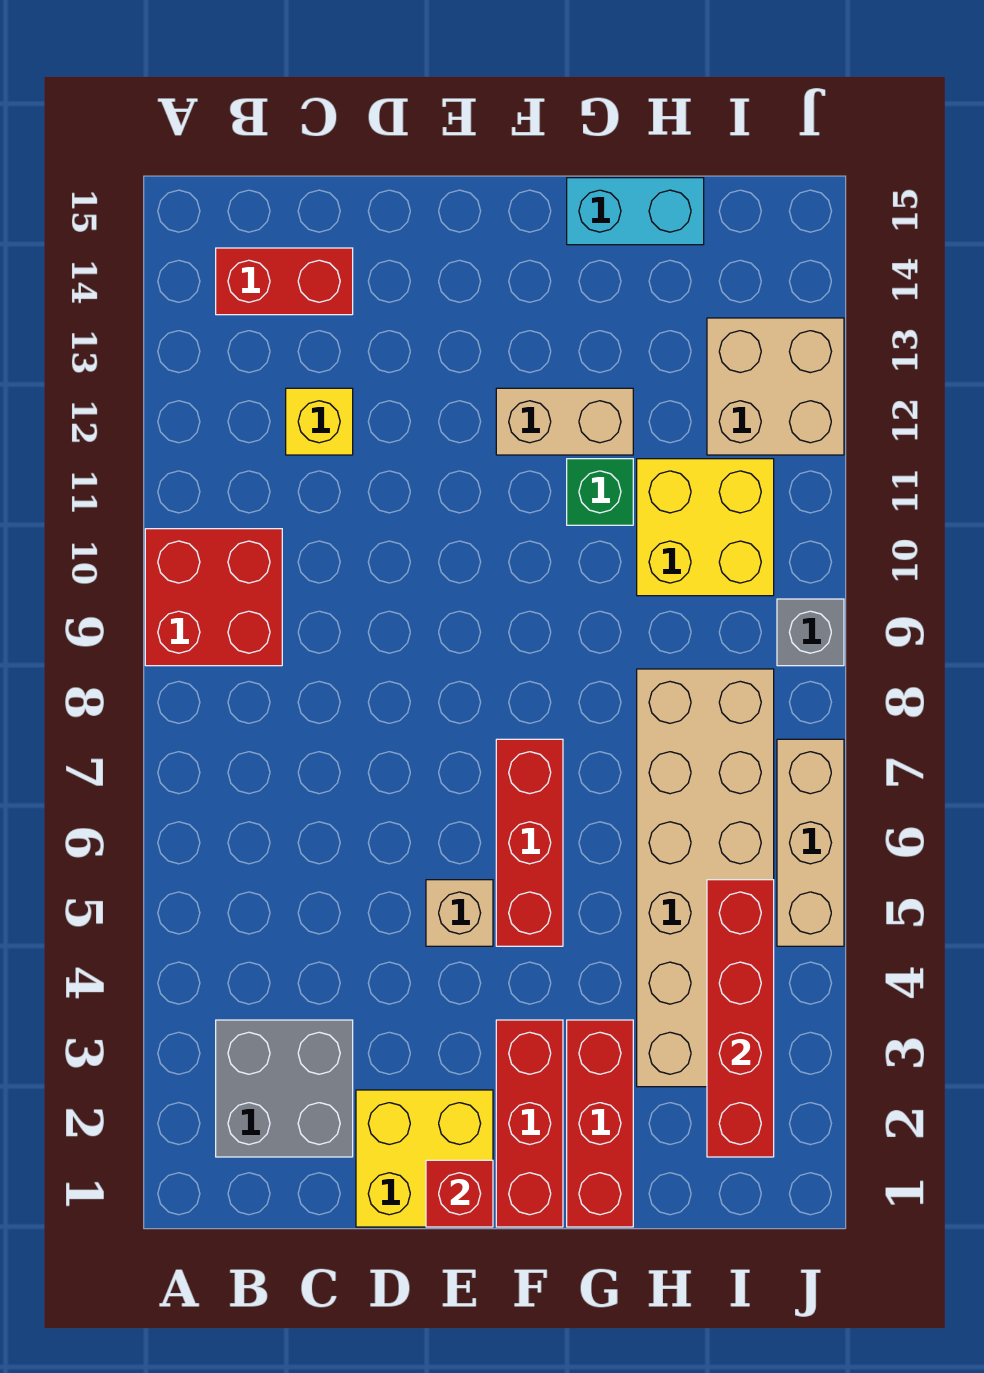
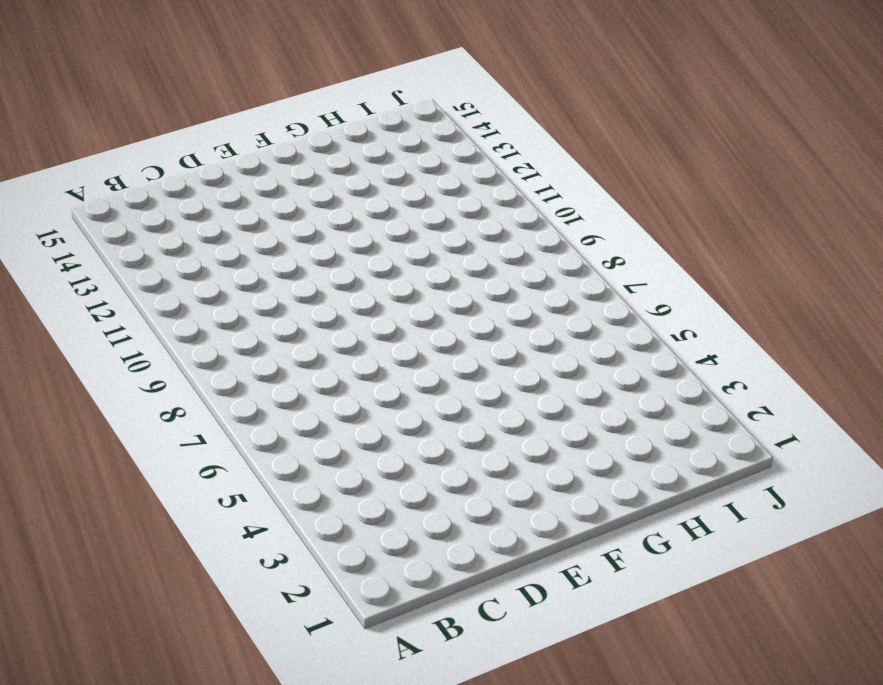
none -> red brick A9:B10 level 1
none -> grey brick B2:C3 level 1
none -> red brick B14:C14 level 1

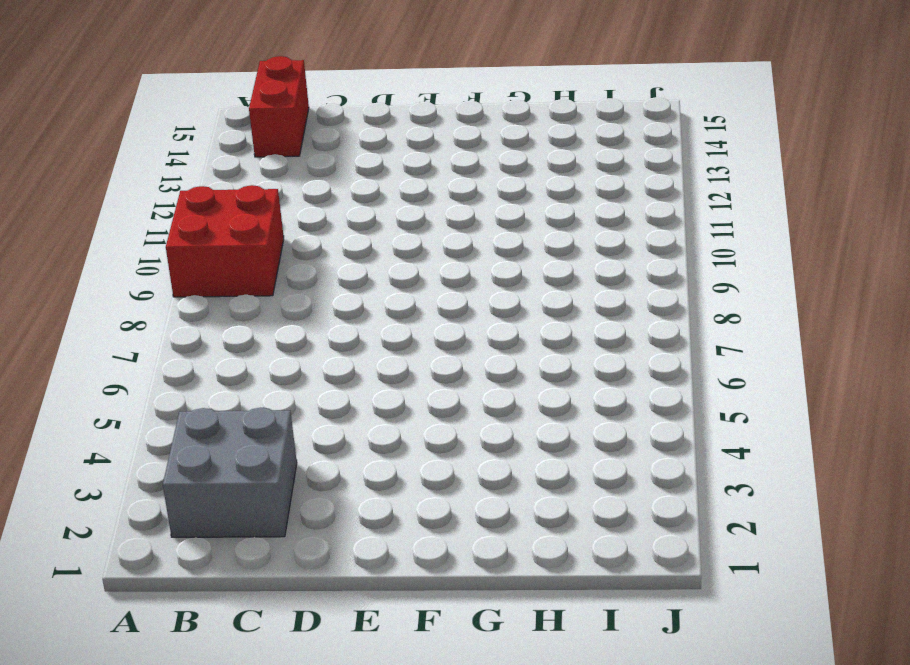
red brick B14:B15 level 1 -> red brick B14:C14 level 1
none -> yellow brick C12 level 1
none -> yellow brick D1:E2 level 1
none -> tan brick E5 level 1

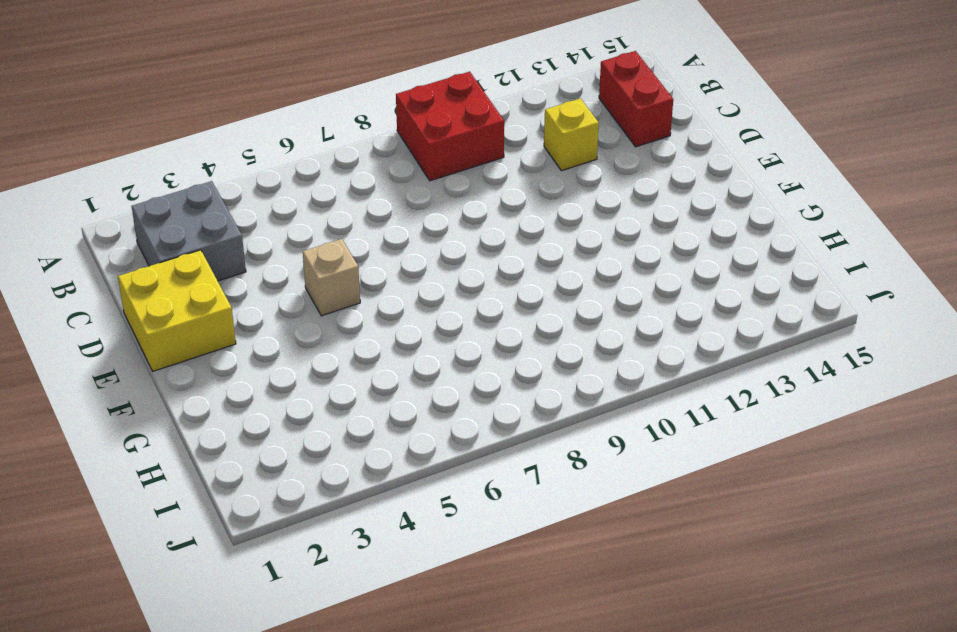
none -> red brick F1:F3 level 1
none -> red brick F5:F7 level 1
none -> tan brick F12:G12 level 1

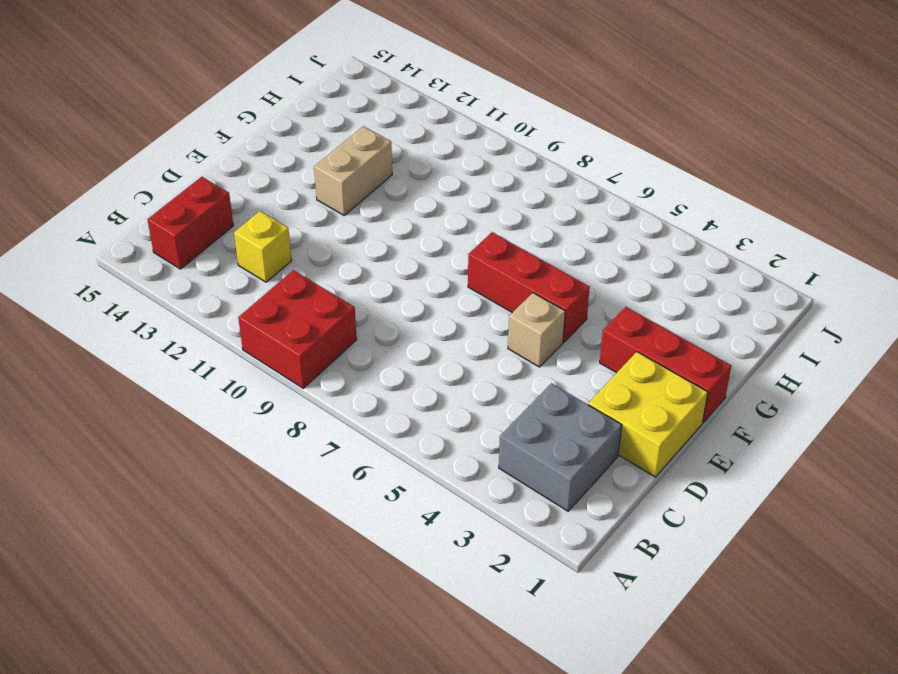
none -> red brick G1:G3 level 1
none -> green brick G11 level 1
none -> cyan brick G15:H15 level 1

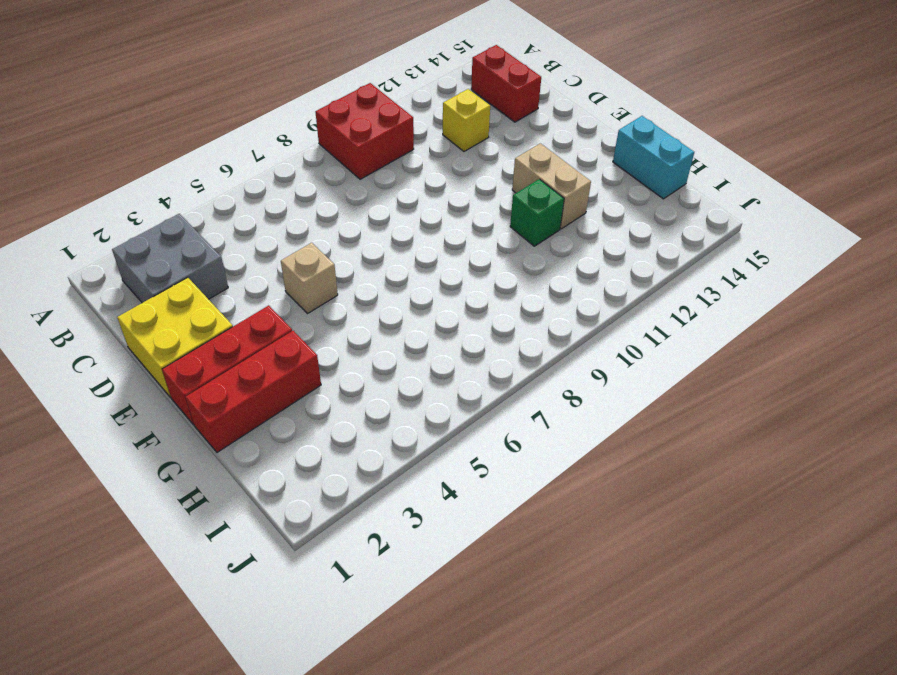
none -> red brick F5:F7 level 1
none -> tan brick H3:I8 level 1
none -> yellow brick H10:I11 level 1

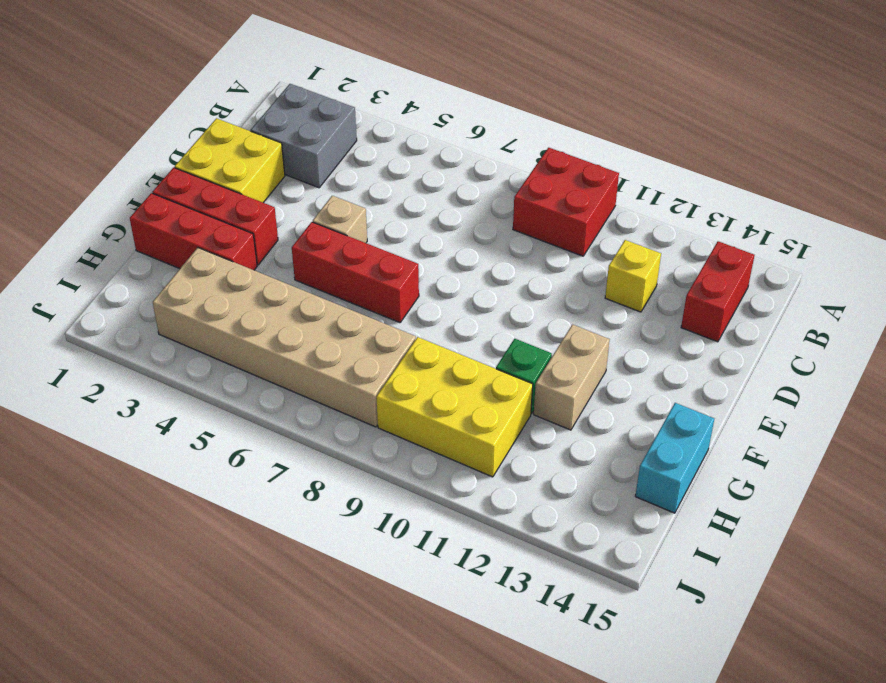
yellow brick H9:I11 level 1 -> yellow brick H10:I11 level 1
none -> tan brick I12:J13 level 1
none -> tan brick J5:J7 level 1
none -> grey brick J9 level 1

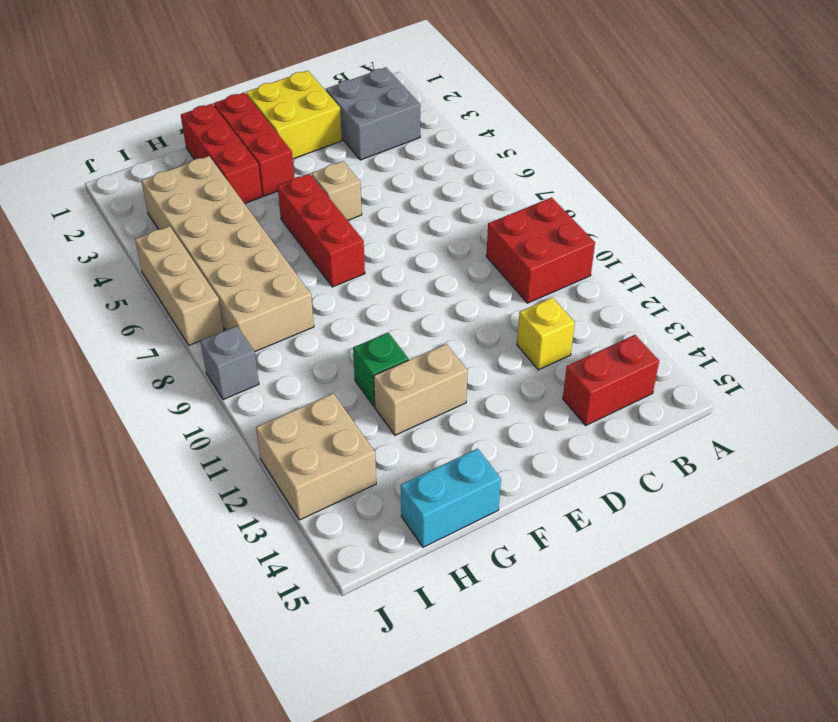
none -> yellow brick H10:I11 level 1
none -> red brick E1 level 2
none -> red brick I2:I5 level 2

